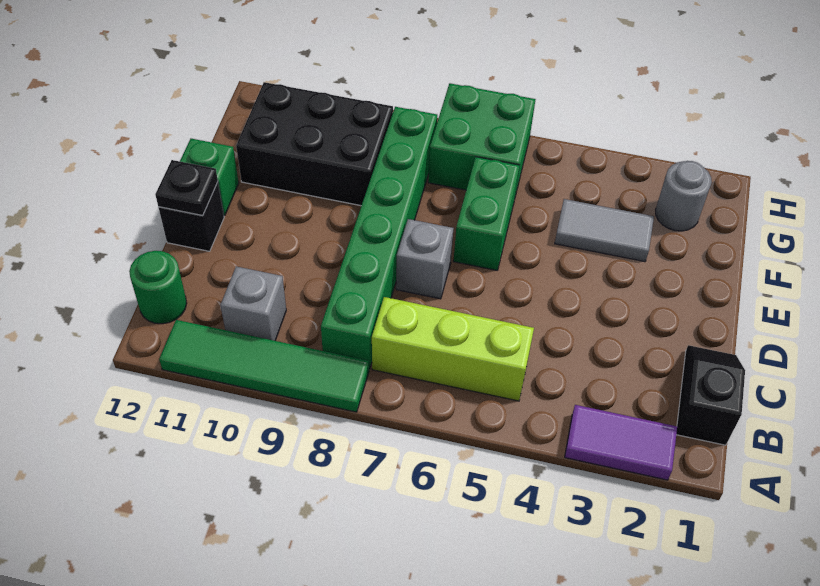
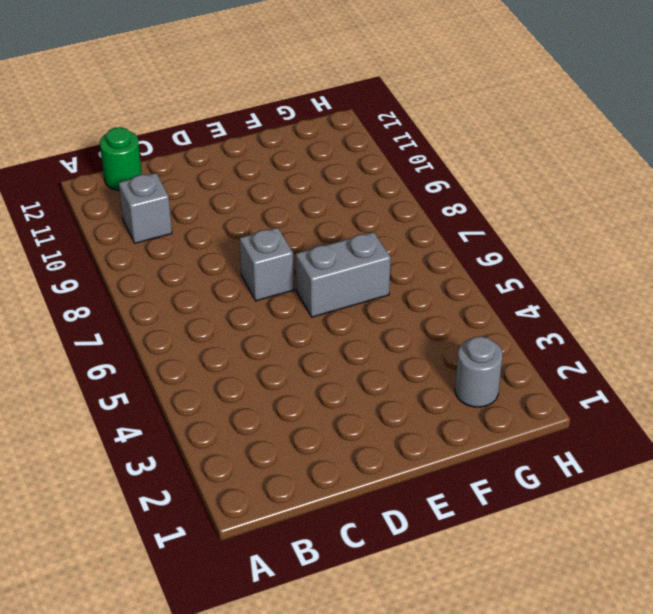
grey brick E6:F6 level 1 -> green brick E6:F6 level 1
none -> purple tile A2:A3 level 1
none -> green tile A8:A11 level 1
none -> black slope B1:C1 level 1 top B

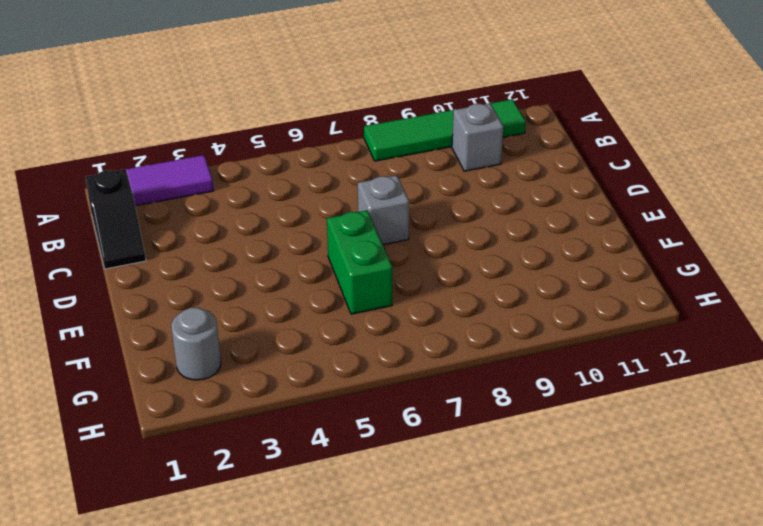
none -> lime brick B5:B7 level 1
none -> green brick B8:G8 level 1
none -> green round brick B12 level 1

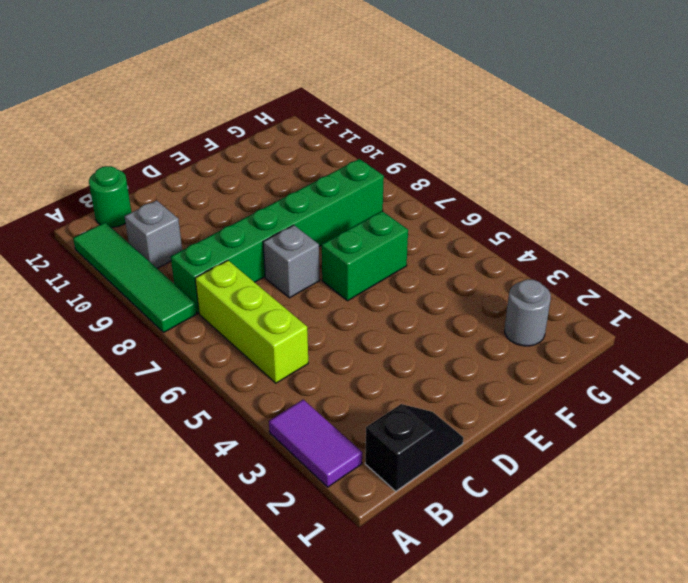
none -> black brick D12 level 1
none -> green brick E12 level 1
none -> grey tile F3:F4 level 1

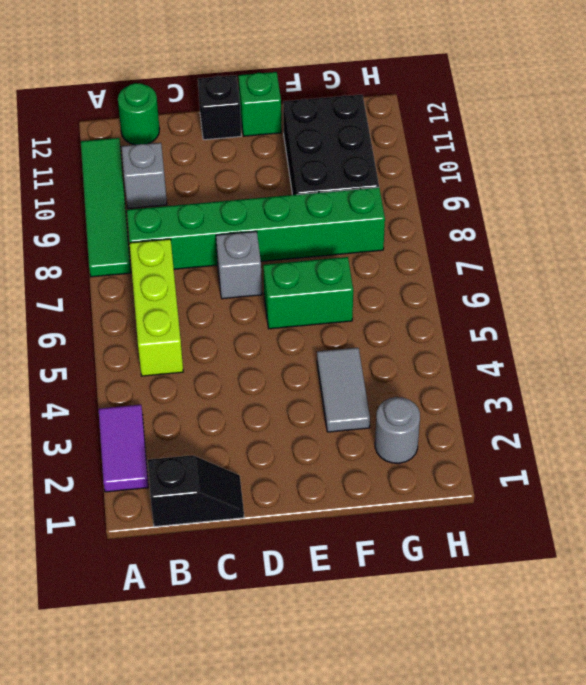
none -> green brick G6:H7 level 1
none -> black plate D12 level 2

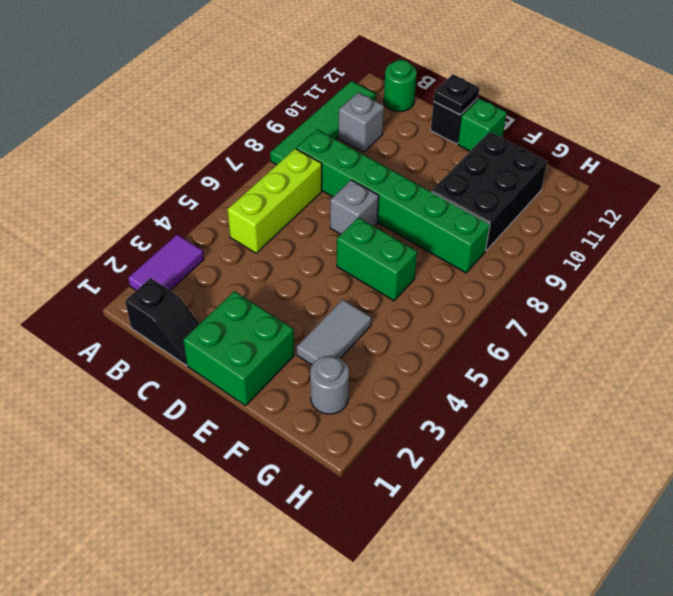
green brick D1:E2 level 1 -> green brick G6:H7 level 1

